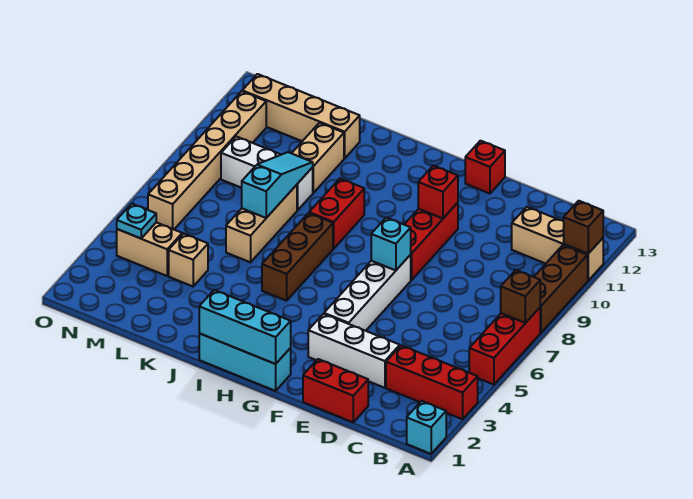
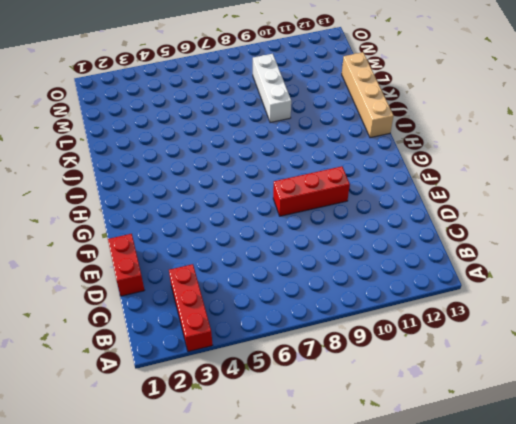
tan brick I13:L13 level 1 -> tan brick K12:N12 level 1
none -> cyan brick A1 level 1
none -> red brick A5:A7 level 1
none -> brown brick A8:A10 level 1

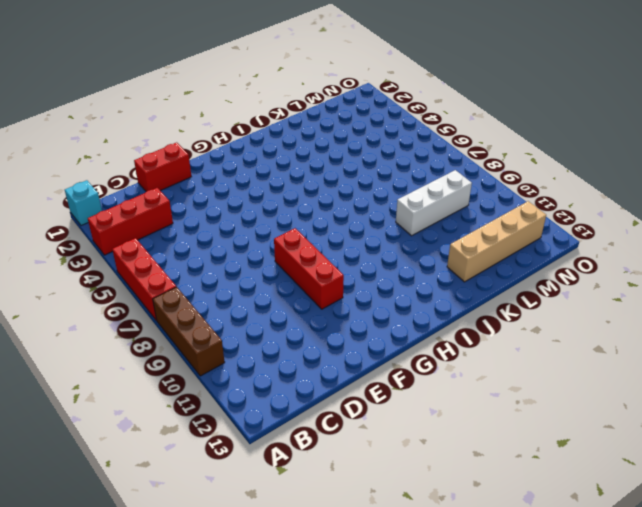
none -> tan brick A11:C11 level 1
none -> white brick D3:F3 level 1
none -> white brick F4:F7 level 1

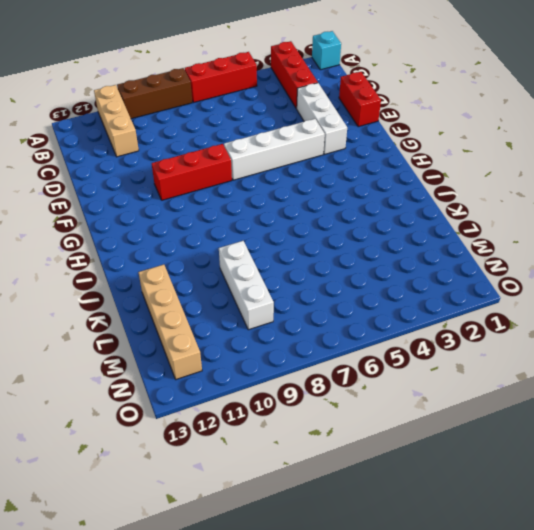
none -> red brick F13 level 1
none -> cyan brick G1:I1 level 1
none -> brown brick I5:I7 level 1

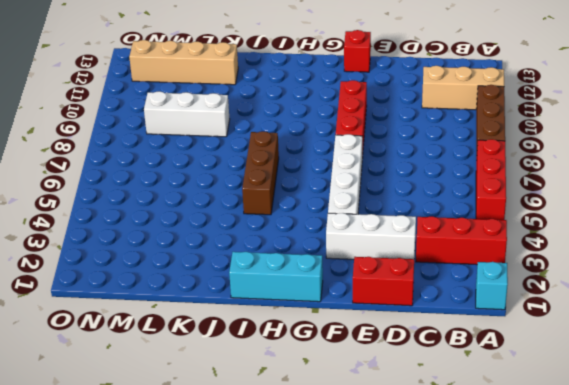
none -> red brick I8:I9 level 1
none -> tan brick K6:K8 level 1
none -> tan brick K10:K11 level 1

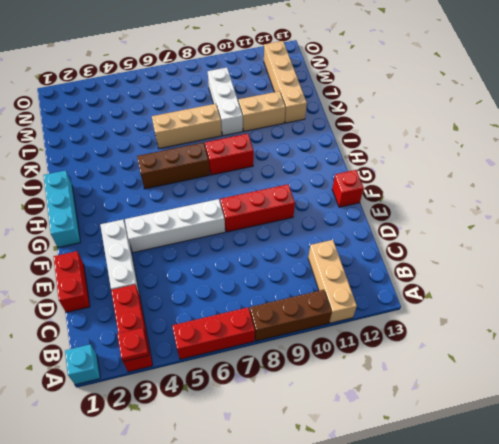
red plate A3 level 2 -> none
none -> tan brick L4 level 1
none -> tan brick M4:N4 level 1
none -> tan brick N6:N11 level 1

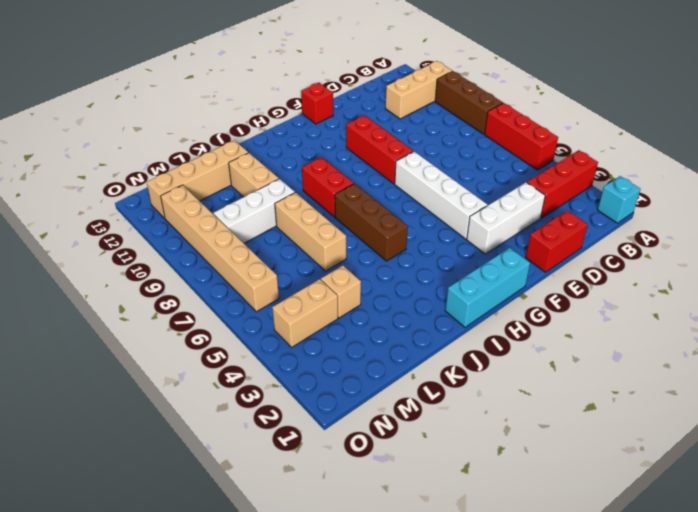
none -> brown brick A7 level 2
none -> brown brick A11 level 2
none -> cyan brick F7 level 2

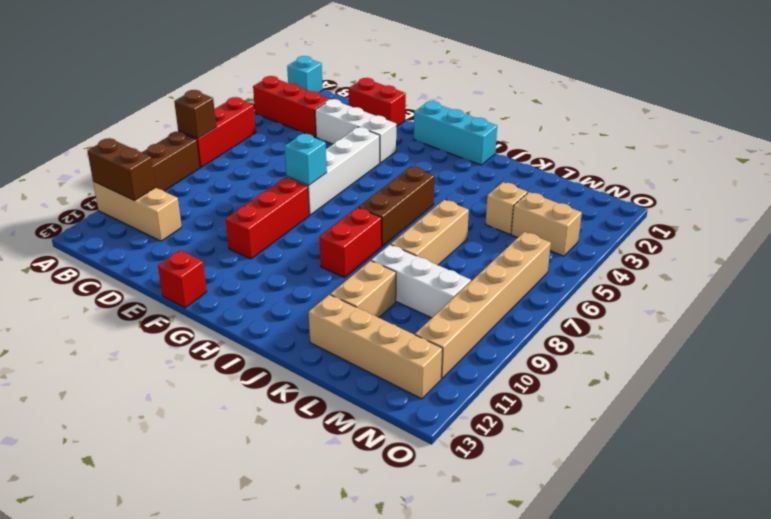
brown brick A11:B11 level 2 -> brown brick A11 level 2
none -> red brick F10 level 2
none -> cyan brick G1:I1 level 2
none -> cyan slope K7:K9 level 2 top 7

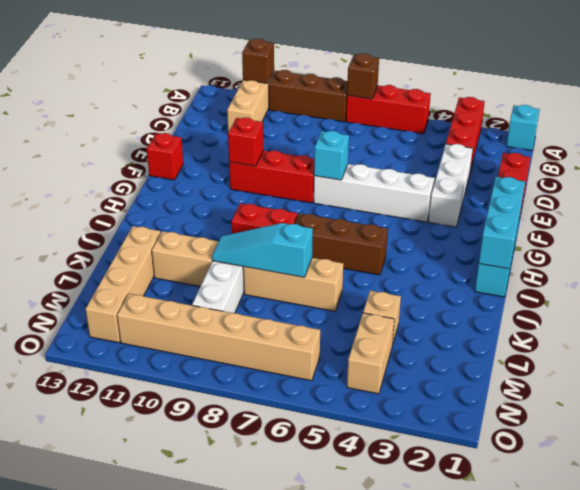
none -> cyan plate N4 level 2

